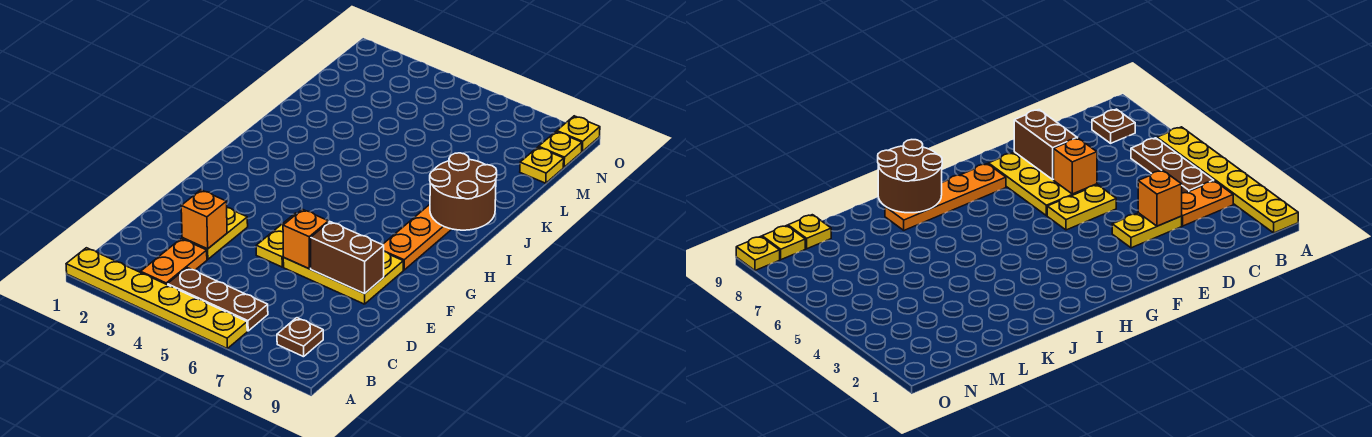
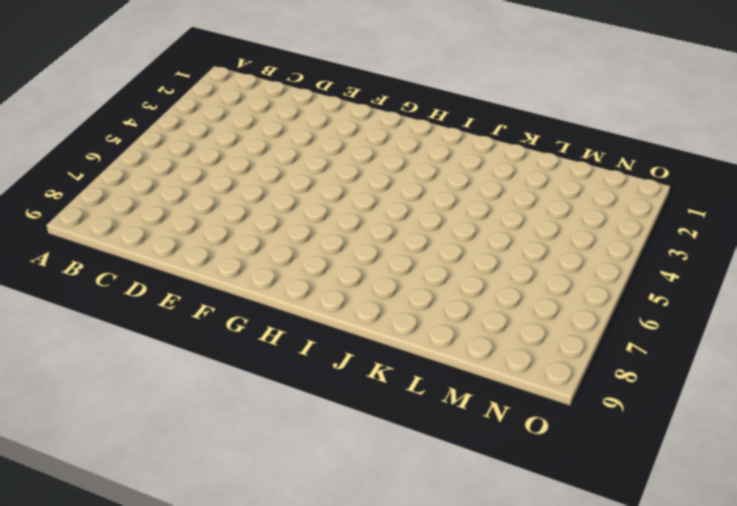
none -> yellow plate A1:A6 level 1
none -> orange plate B3:C3 level 1
none -> brown plate B4:B6 level 1

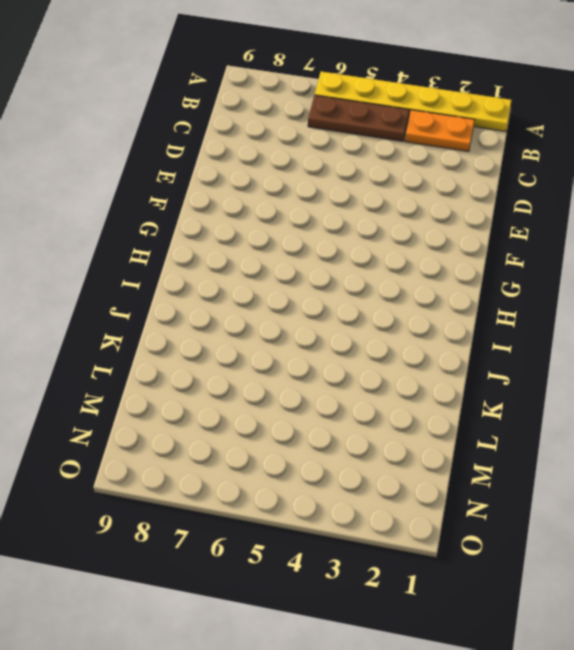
orange plate B2:B3 level 1 -> orange plate B3:C3 level 1
none -> brown plate B8 level 1
none -> yellow plate D3:E3 level 1
none -> yellow plate E5:F5 level 1

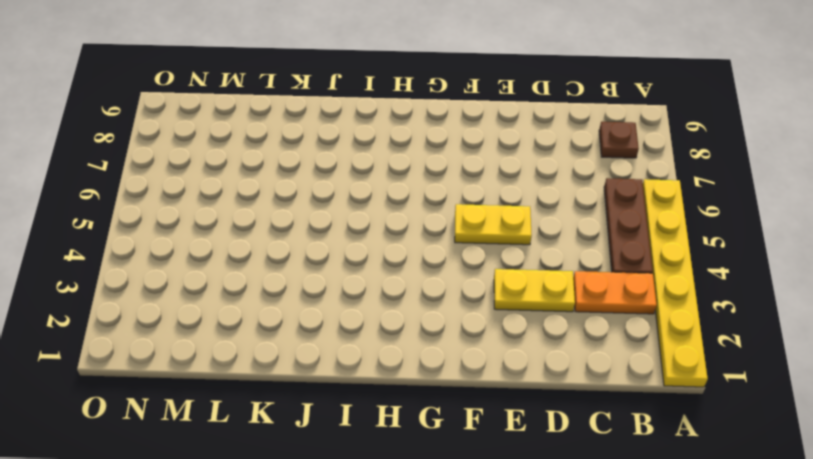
none -> yellow plate E6:F8 level 1
none -> orange plate G8:J8 level 1
none -> yellow plate M9 level 1

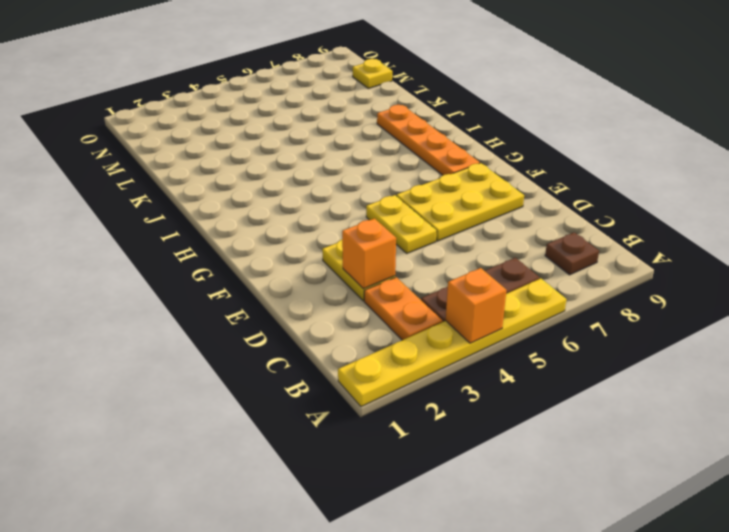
orange brick A4 level 2 -> orange brick E6 level 2
none -> yellow plate N9 level 1
none -> yellow plate O9 level 1
none -> brown brick E7:E8 level 2

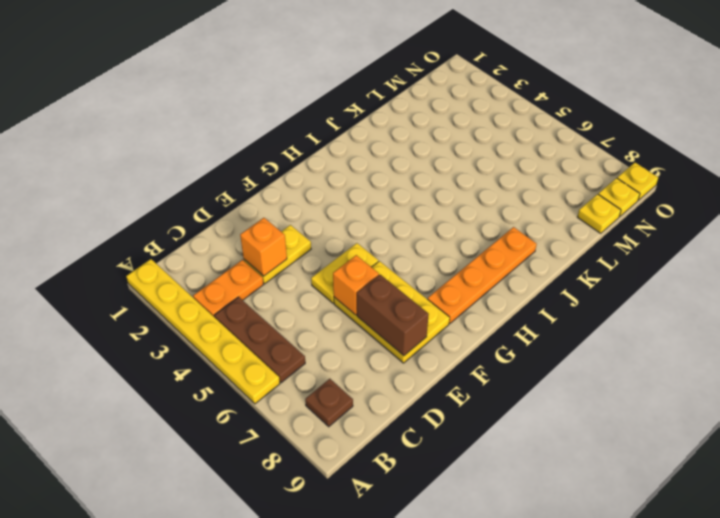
none -> brown round brick I8:J9 level 2

